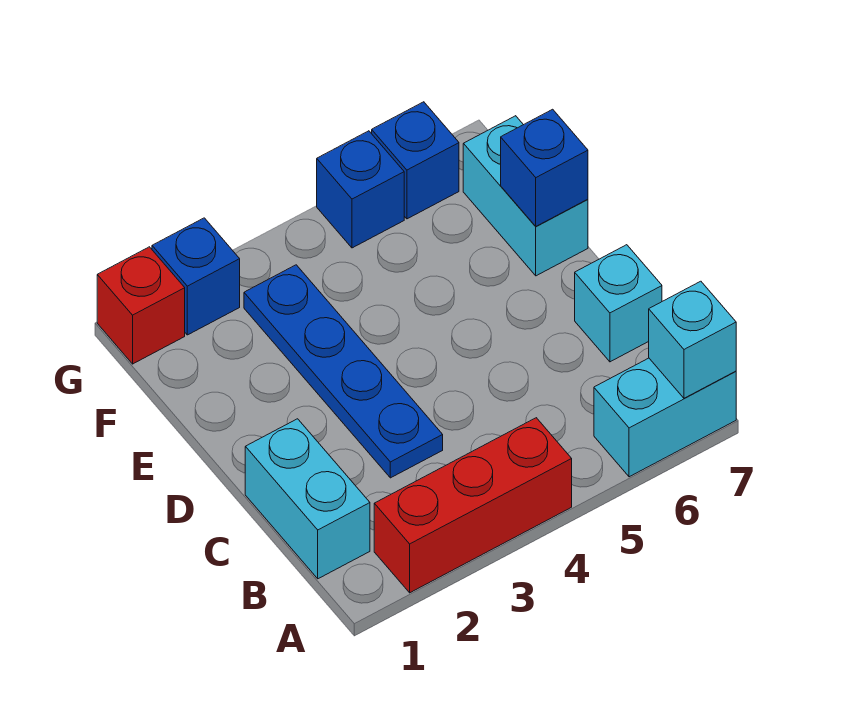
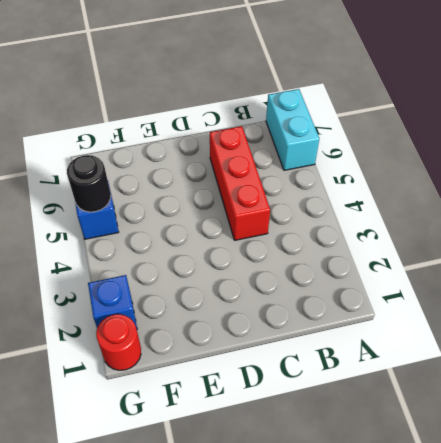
red brick C4:C6 level 1 -> red brick A2:A4 level 1
red round brick G1 level 1 -> red brick G1 level 1
black round brick G5 level 2 -> none
none -> cyan brick B1:C1 level 1
none -> blue plate C3:F3 level 1
none -> cyan brick C7 level 1

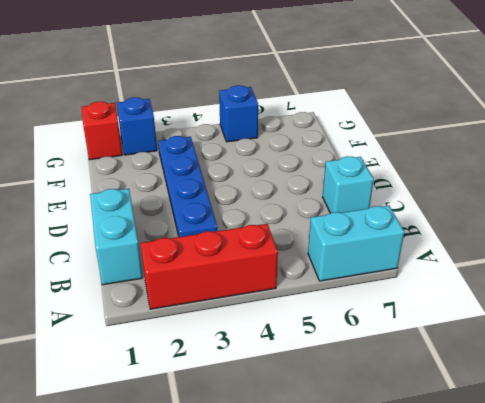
none -> cyan brick E7:F7 level 1
none -> blue brick G6 level 1
none -> cyan brick A7 level 2

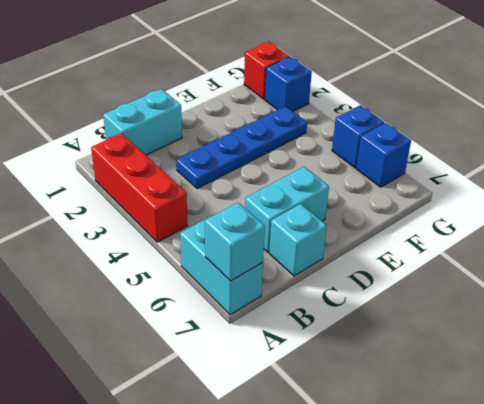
cyan brick C6:D6 level 1 -> cyan brick E7:F7 level 1
none -> blue brick E7 level 2

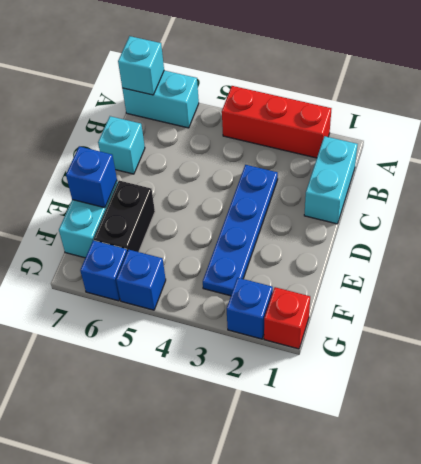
black brick E6:F6 level 1 -> none

